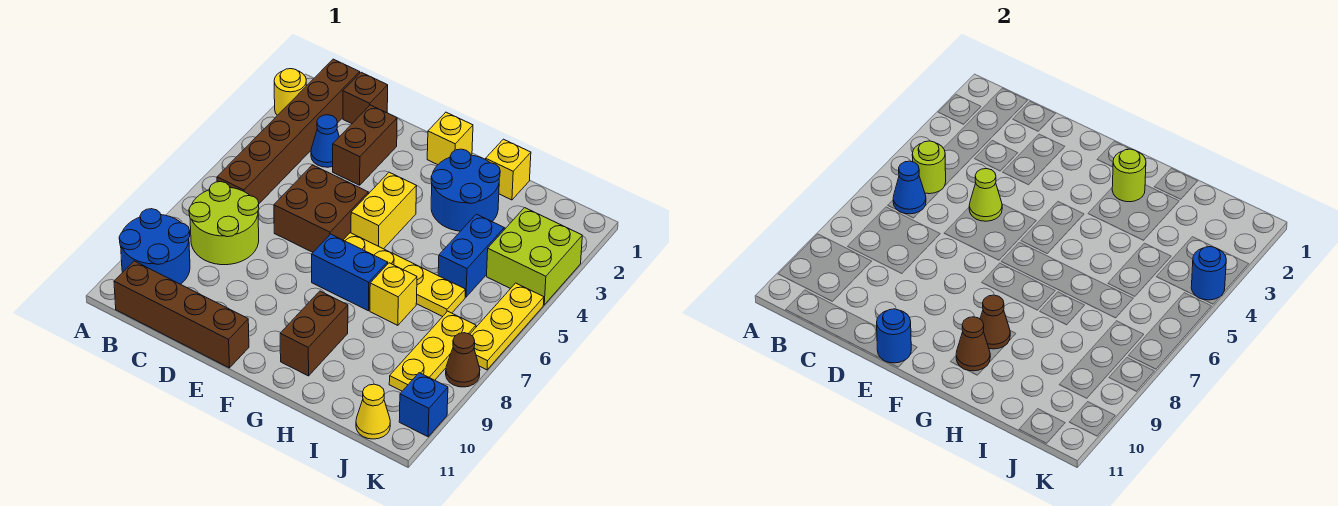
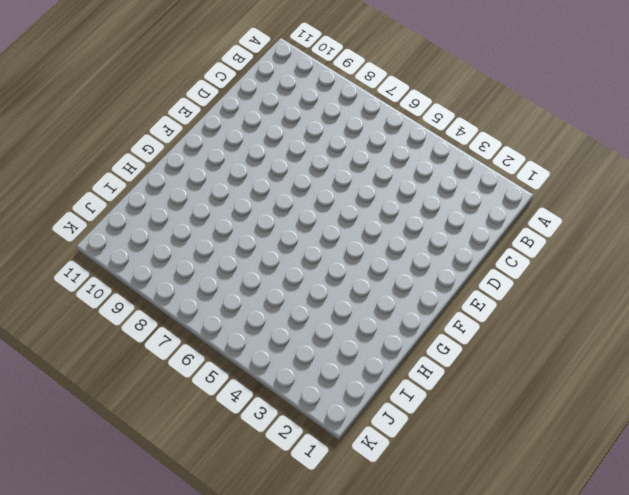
none -> yellow round brick A2 level 1
none -> blue round brick A9:B10 level 1
none -> brown brick B1:B6 level 1
none -> lime round brick B7:C8 level 1

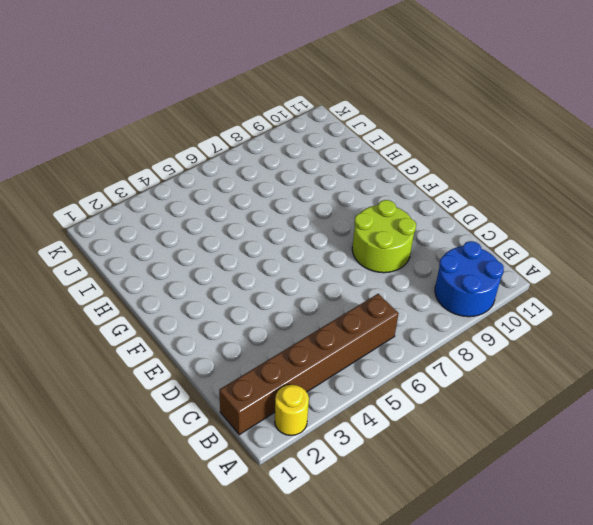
lime round brick D8:E9 level 1 -> lime round brick B7:C8 level 1
none -> brown brick B11:E11 level 1
none -> brown brick C1 level 1
none -> blue cone C3 level 1
none -> brown brick D2:D3 level 1

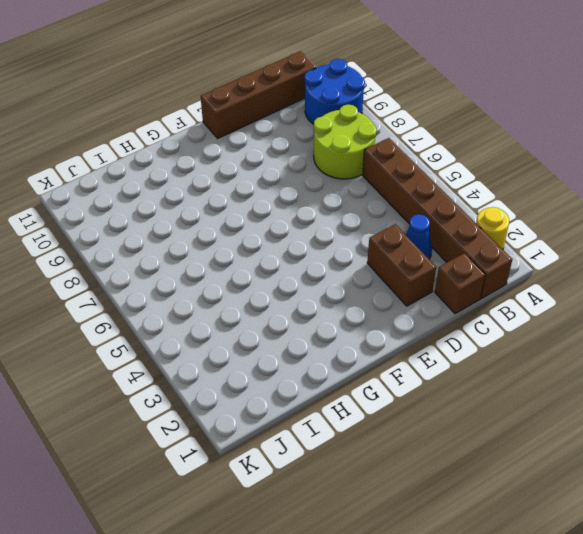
none -> brown brick D5:E6 level 1
none -> yellow brick F1 level 1
none -> yellow brick F4:F5 level 1
none -> yellow plate F6:I6 level 1

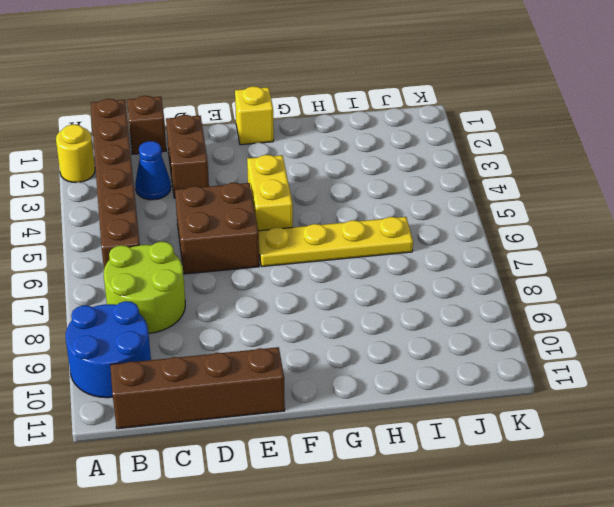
none -> blue brick F7:G7 level 1
none -> blue round brick G2:H3 level 1
none -> brown brick G9:G10 level 1
none -> yellow brick H1 level 1

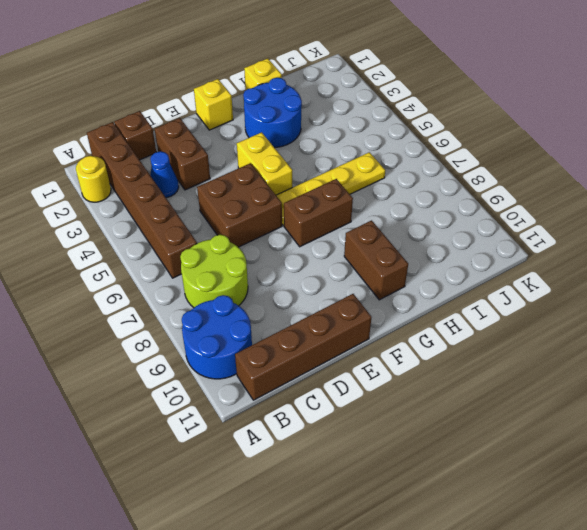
brown brick F7:G7 level 1 -> blue brick F7:G7 level 1
none -> yellow brick H7 level 1
none -> blue brick I4:I5 level 1
none -> lime brick J3:K4 level 1
none -> yellow plate J7:J9 level 1

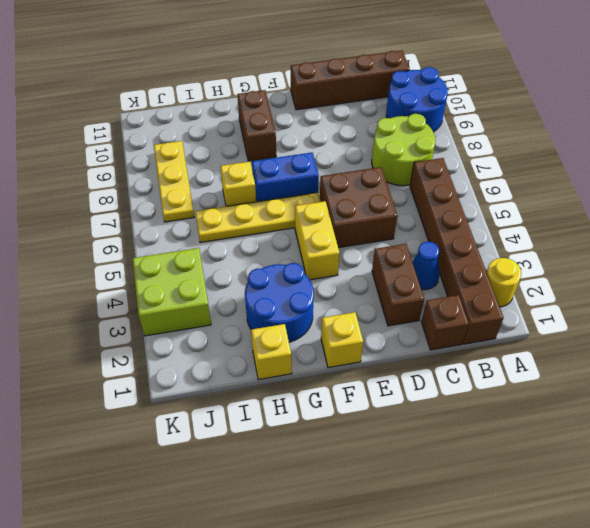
none -> blue brick I4:I5 level 1
none -> yellow cone J11 level 1
none -> yellow plate K5:K7 level 1
none -> brown cone K8 level 1

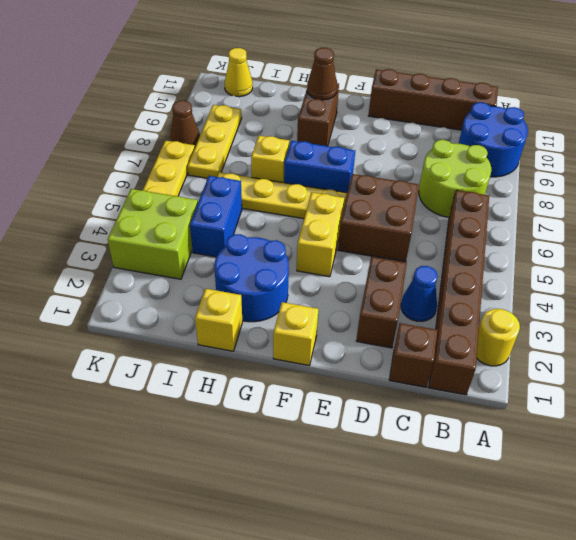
none -> blue brick K10 level 1
none -> lime round brick B5 level 2
none -> blue cone B6 level 2
none -> lime cone D5 level 2

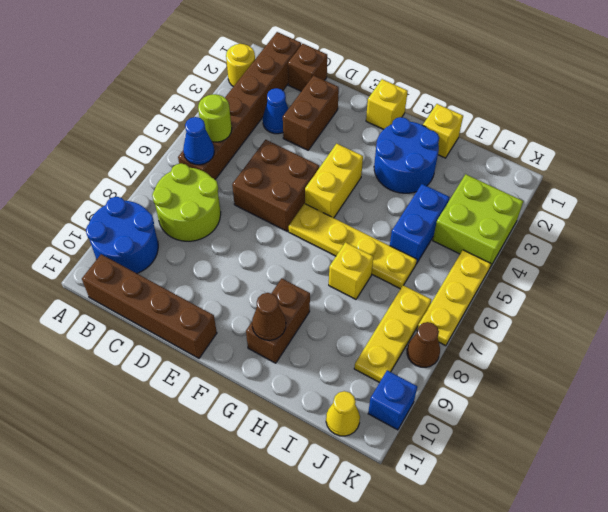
none -> blue brick F7:G7 level 1
none -> lime cone D5 level 2
none -> blue round brick E11 level 2
none -> lime round brick G2 level 2

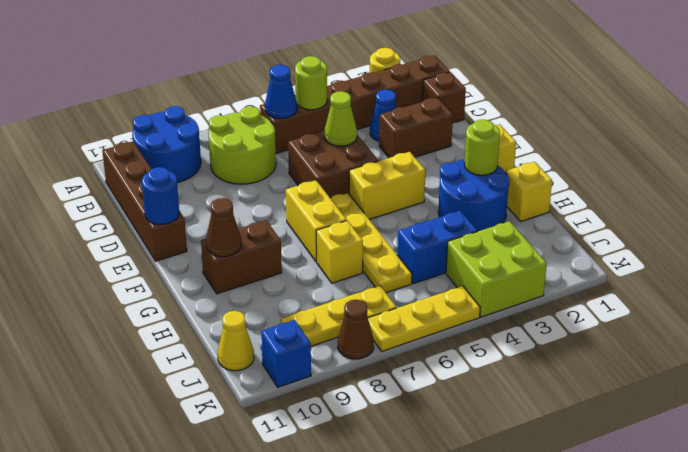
yellow brick F7:G7 level 1 -> blue brick F7:G7 level 1
none -> brown cone G9 level 2
none -> blue round brick K4 level 2

